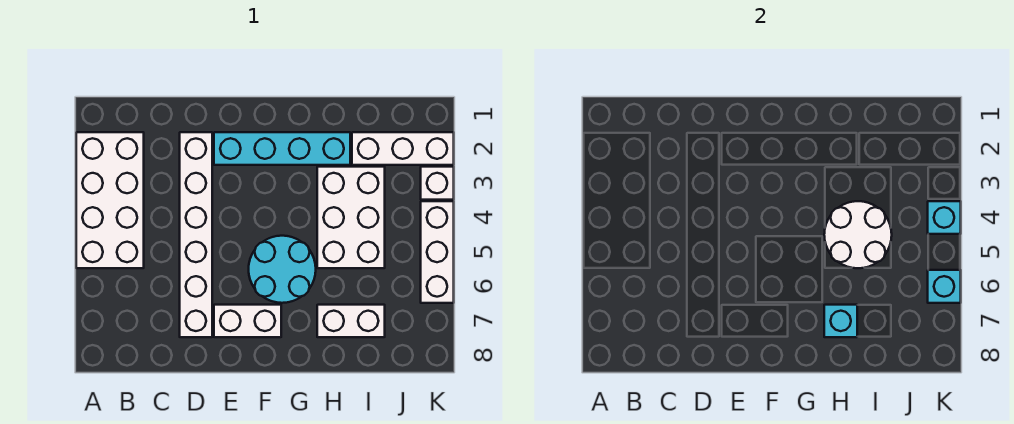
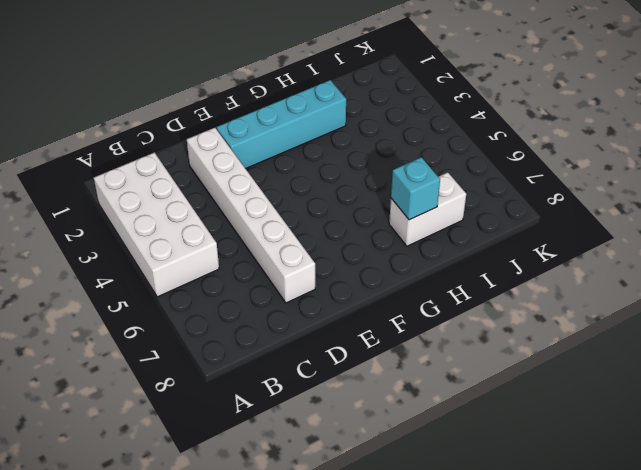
none -> white brick E7:F7 level 1
none -> cyan round brick F5:G6 level 1
none -> white brick H3:I5 level 1

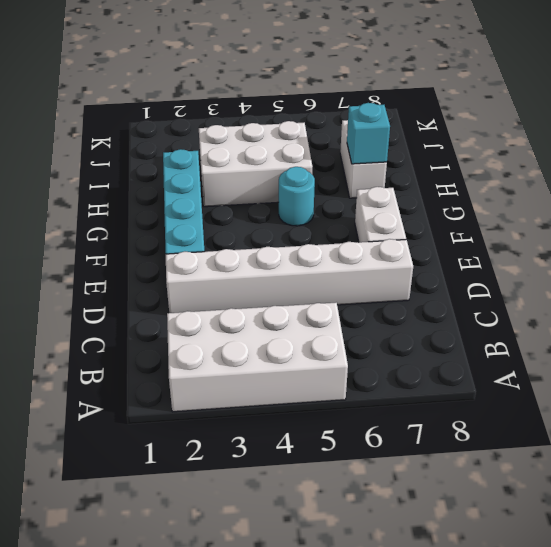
cyan round brick G5 level 1 -> cyan round brick F5:G6 level 1
none -> white brick I2:K2 level 1
none -> white brick K3 level 1
none -> white brick K4:K6 level 1

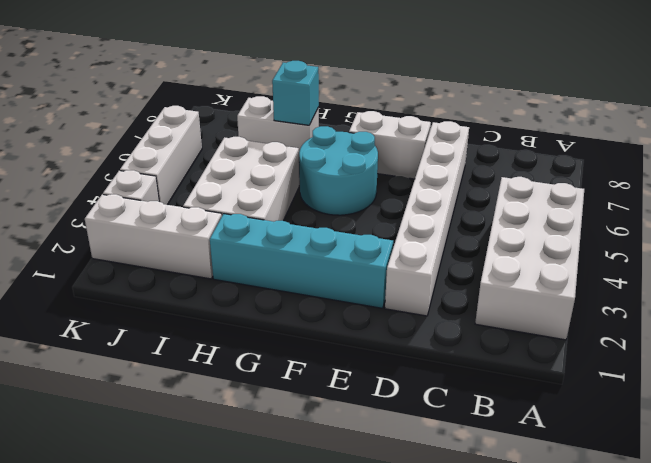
none -> white round brick H4:I5 level 2
none -> cyan brick K4 level 2
none -> cyan brick K6 level 2

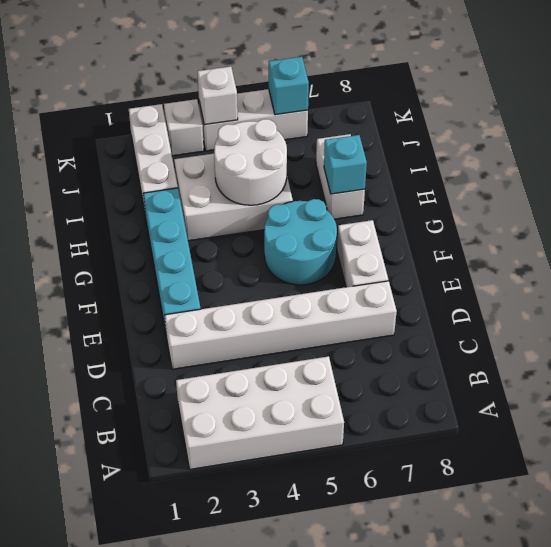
white brick K4 level 2 -> cyan brick K4 level 2

